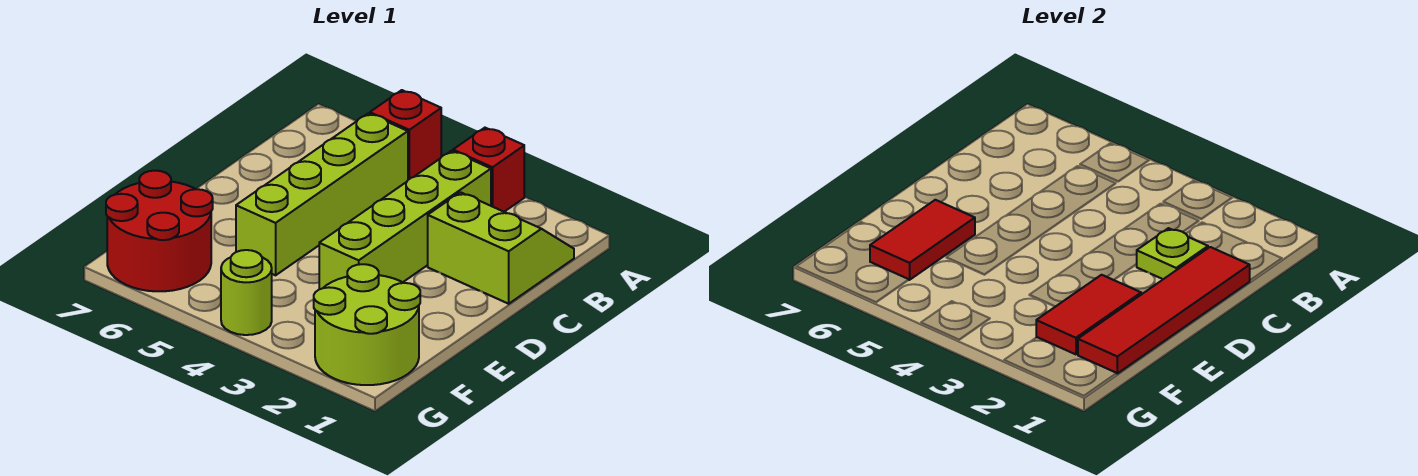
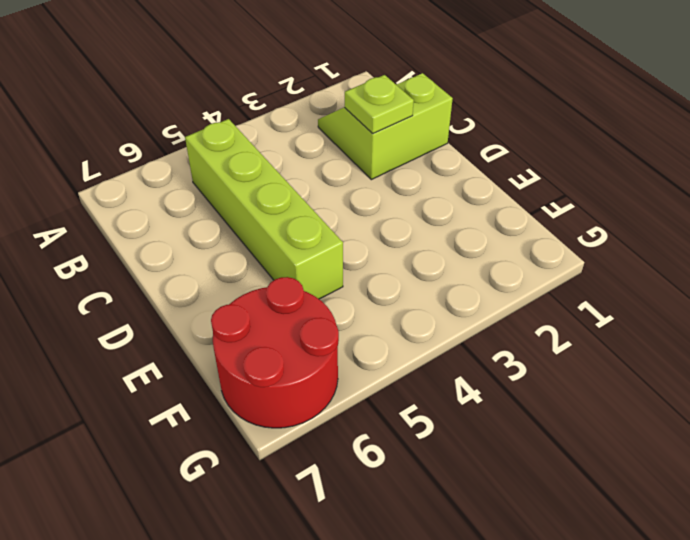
none -> red brick A3 level 1
none -> red brick A5 level 1
none -> lime brick B3:E3 level 1

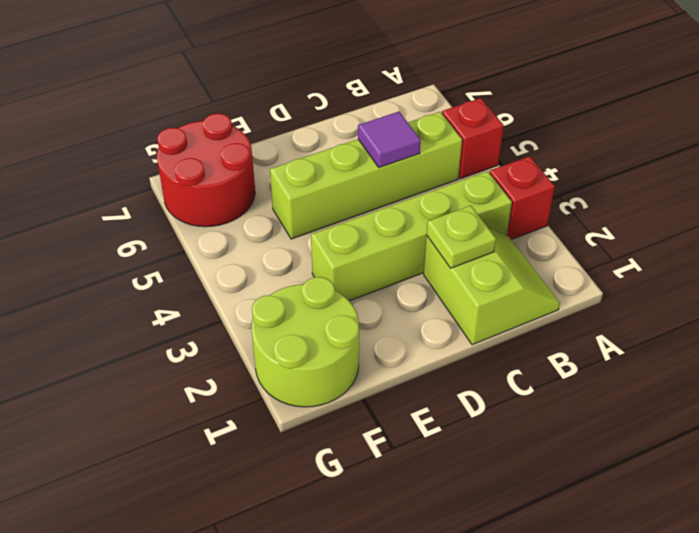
purple tile C5 level 2 -> none
none -> lime round brick G4 level 1
none -> red tile C1:F1 level 2
none -> red tile E2:F2 level 2

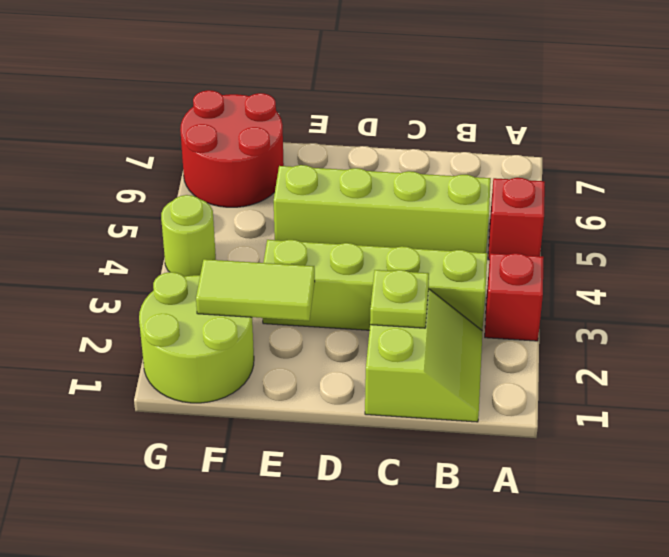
lime tile E2:F2 level 2 -> red tile E2:F2 level 2
none -> red tile C1:F1 level 2
none -> red tile E6:F6 level 2

